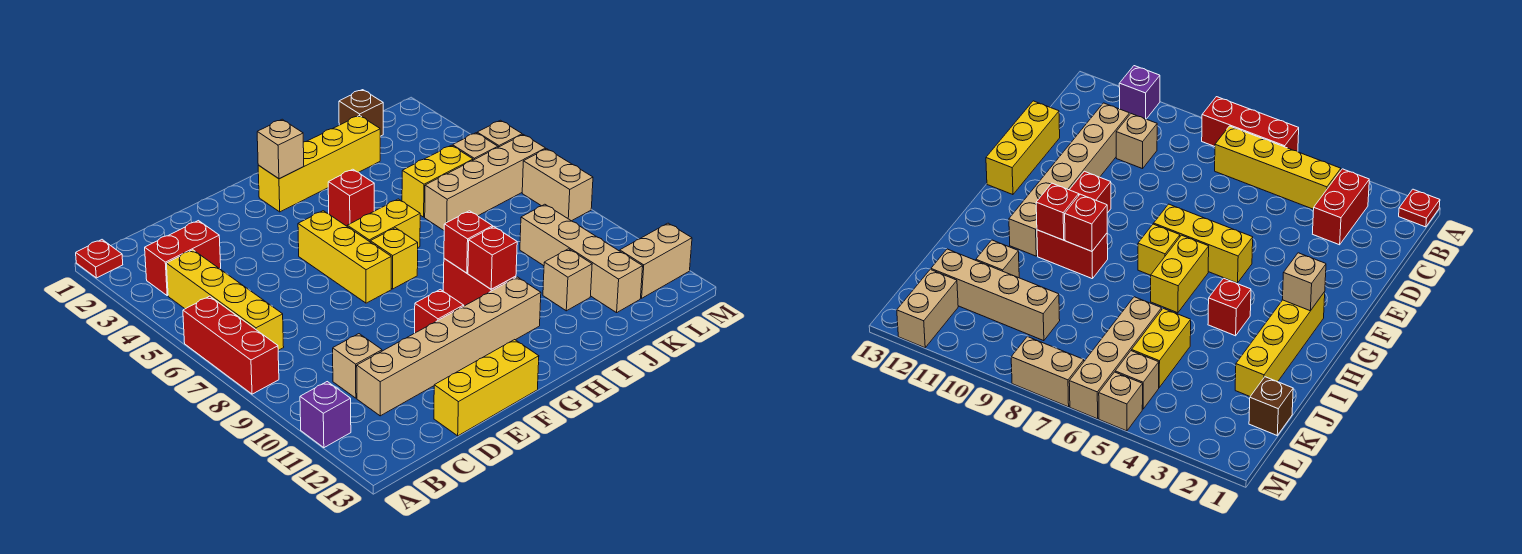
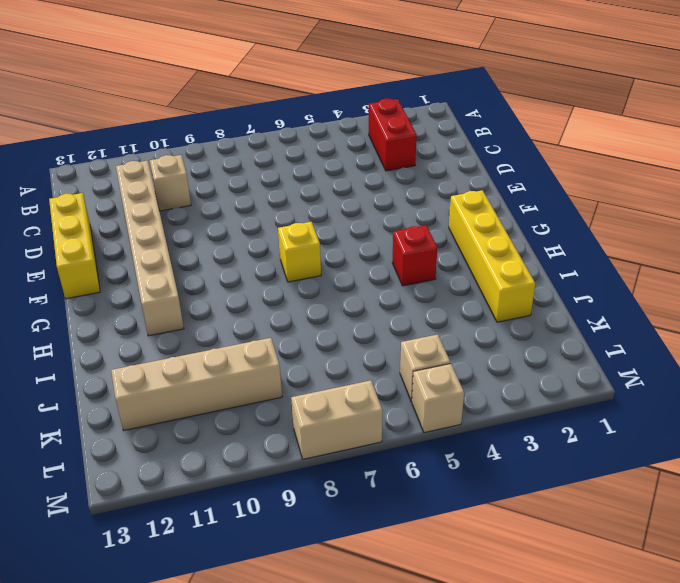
none -> red plate A1 level 1
none -> red brick A6:A8 level 1
none -> purple brick A11 level 1

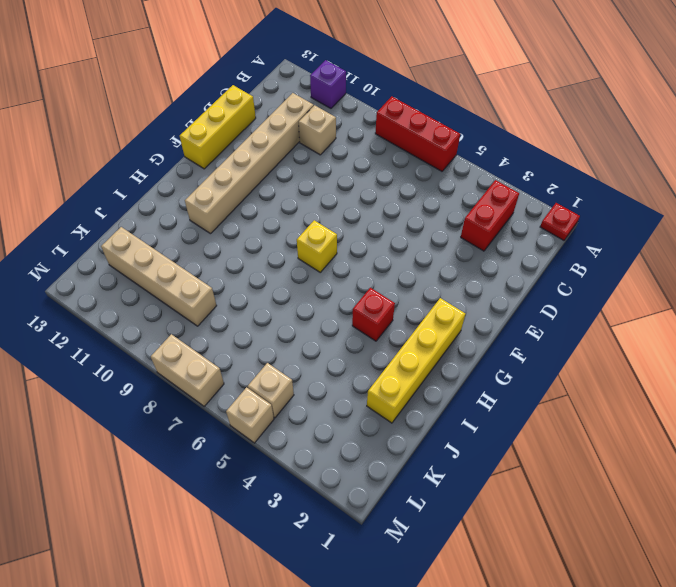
none -> yellow brick B4:B7 level 1
none -> yellow brick F5:F7 level 1
none -> red brick F10 level 1

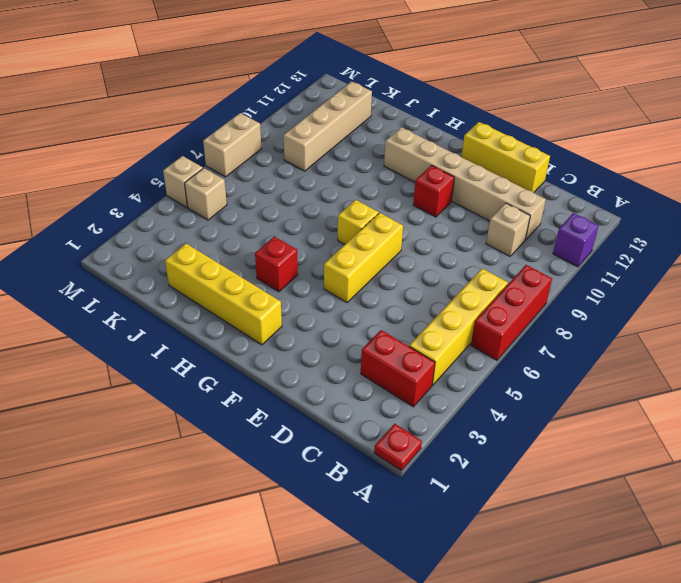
none -> yellow brick G6:H6 level 1
none -> red brick H9:H10 level 1
none -> yellow brick J5:K5 level 1

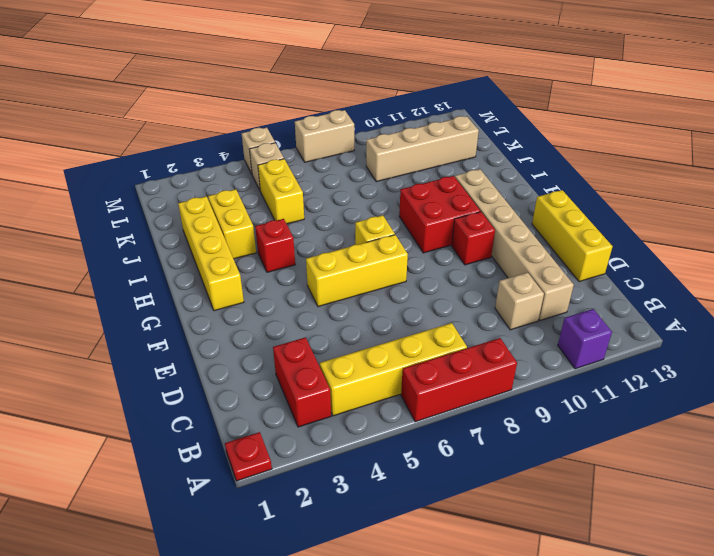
red brick G9:H10 level 1 -> red brick H9:H10 level 1
yellow brick I3:J3 level 1 -> yellow brick G6:H6 level 1
none -> tan brick J6:M6 level 1
none -> tan brick J11 level 1
none -> brown brick K1 level 1

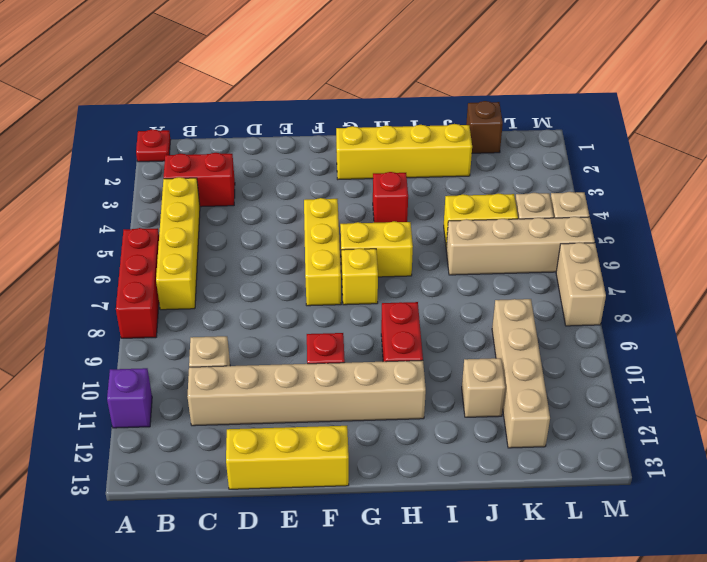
none -> tan brick L12:M12 level 1
none -> tan brick G2 level 2
none -> red brick H9 level 2

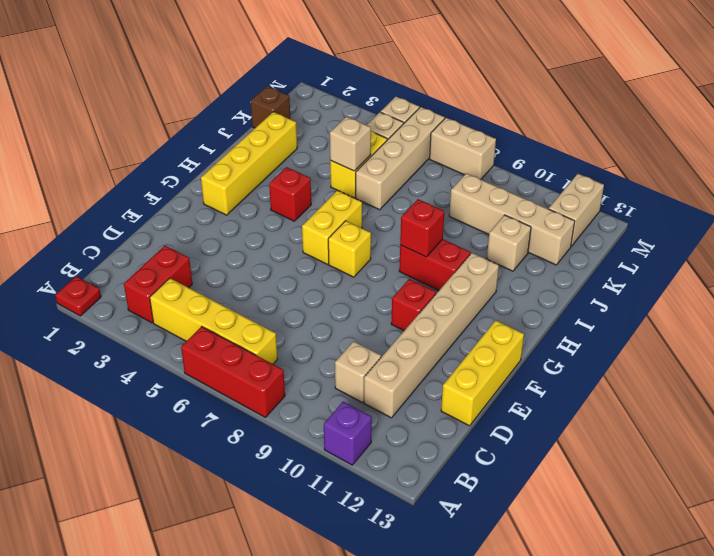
tan brick J5 level 2 -> tan brick G2 level 2
none -> yellow brick F5:F7 level 1
none -> red brick H10 level 2

